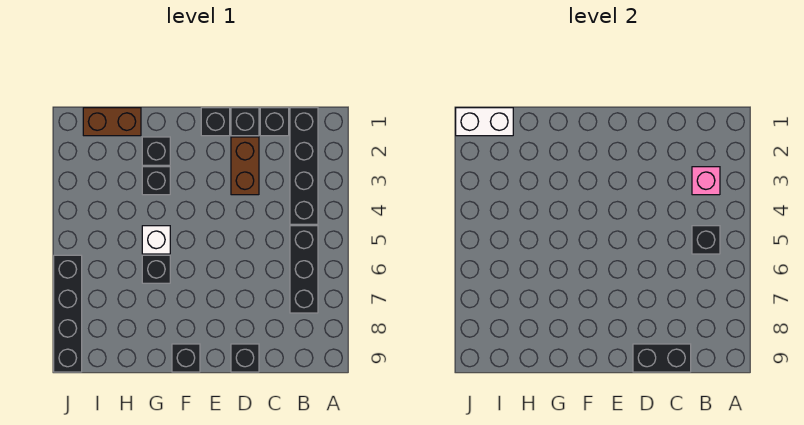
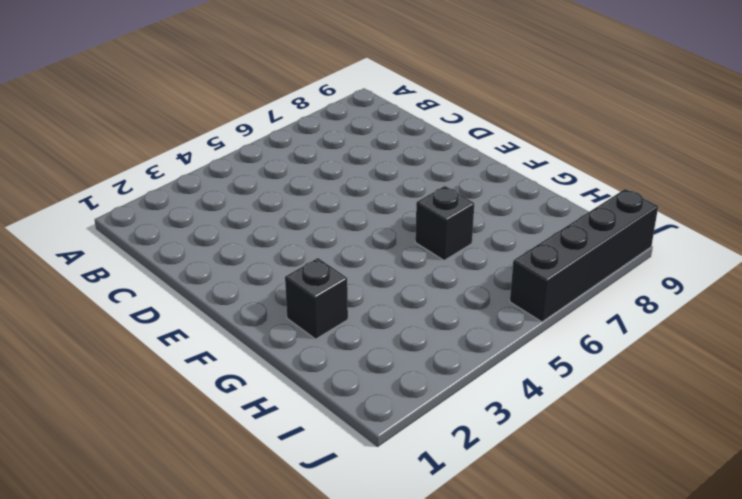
none -> black brick B1:B4 level 1
none -> black brick B5:B7 level 1
none -> black brick C1 level 1

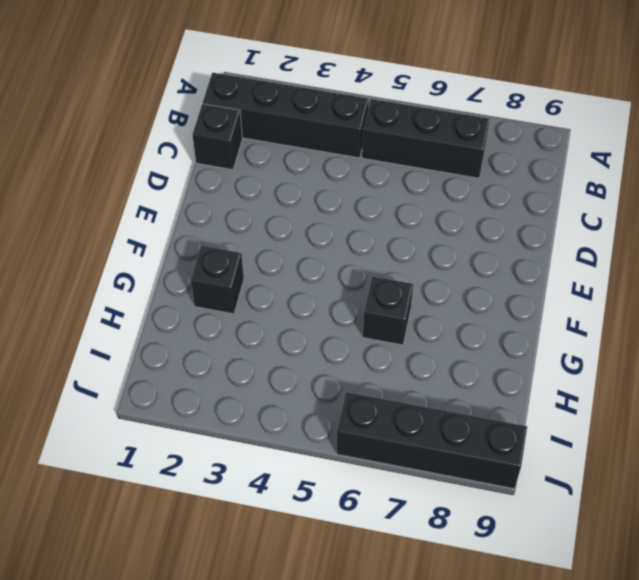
none -> black brick D1 level 1
none -> brown brick D2:D3 level 1
none -> black brick D9 level 1

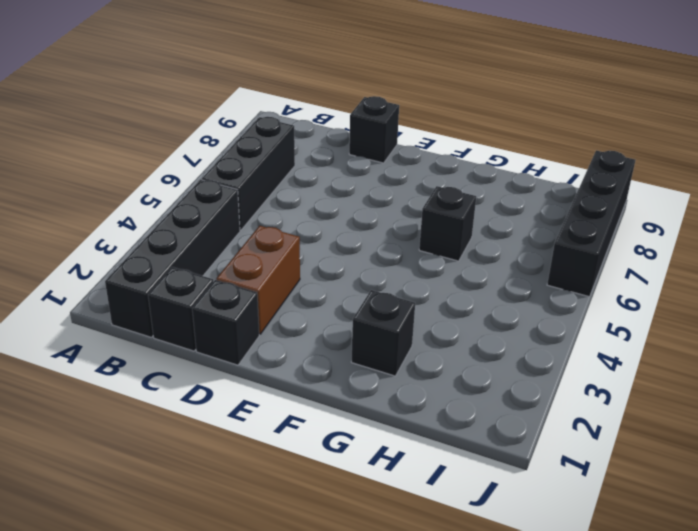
none -> black brick E1 level 1
none -> black brick F9 level 1
none -> black brick G3 level 1

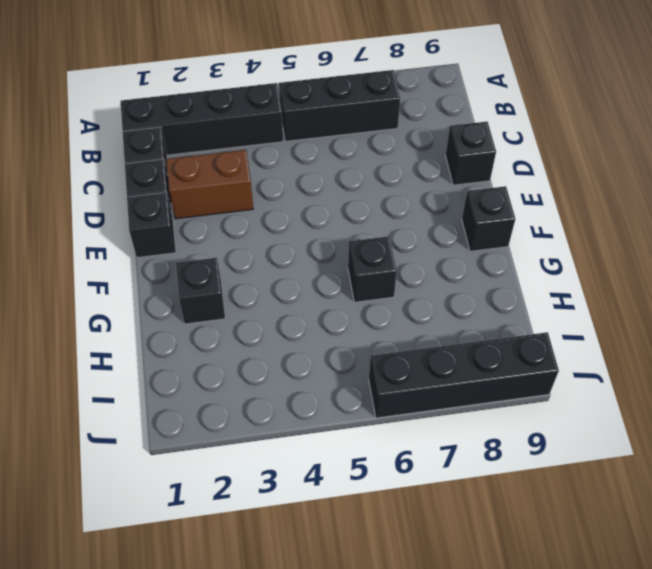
none -> black brick G3 level 1
none -> white brick G5 level 1
none -> brown brick H1:I1 level 1

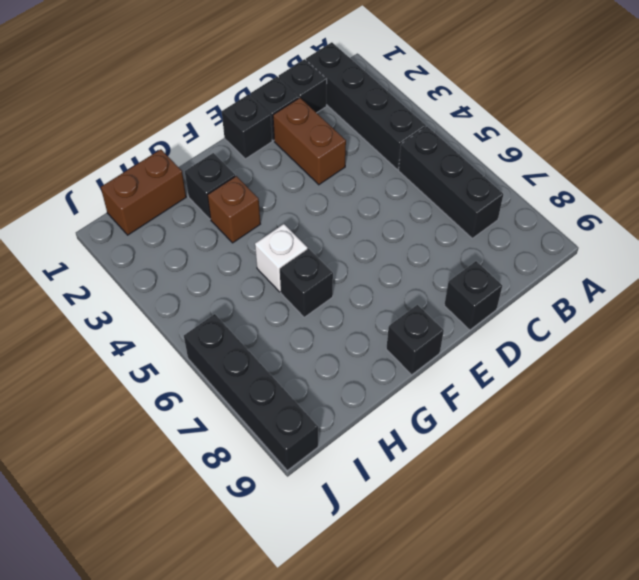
brown brick G3 level 1 -> black brick G3 level 1
none -> pink brick B3 level 2
none -> black brick B5 level 2
none -> black brick C9:D9 level 2

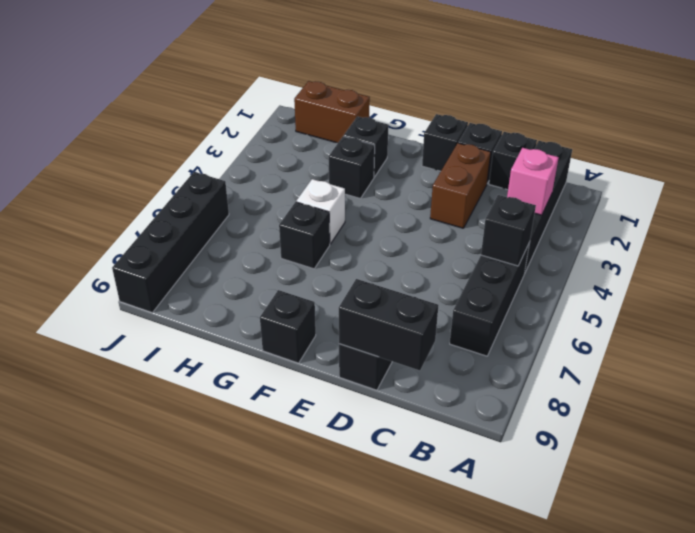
none -> white brick I1:J1 level 2

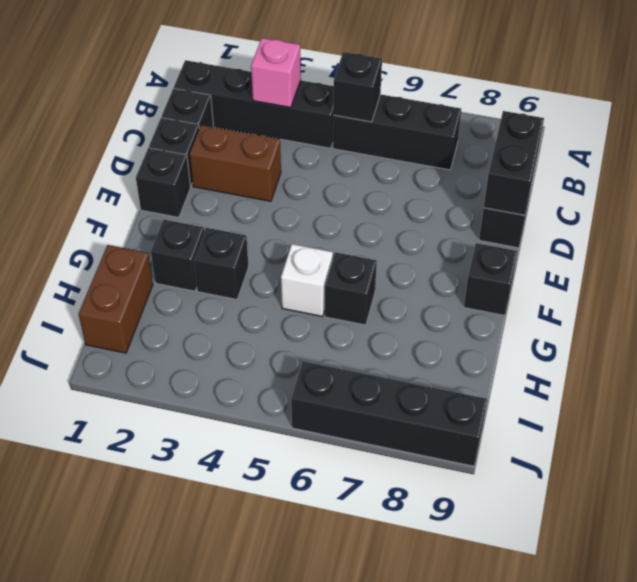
none -> white brick I1:J1 level 2

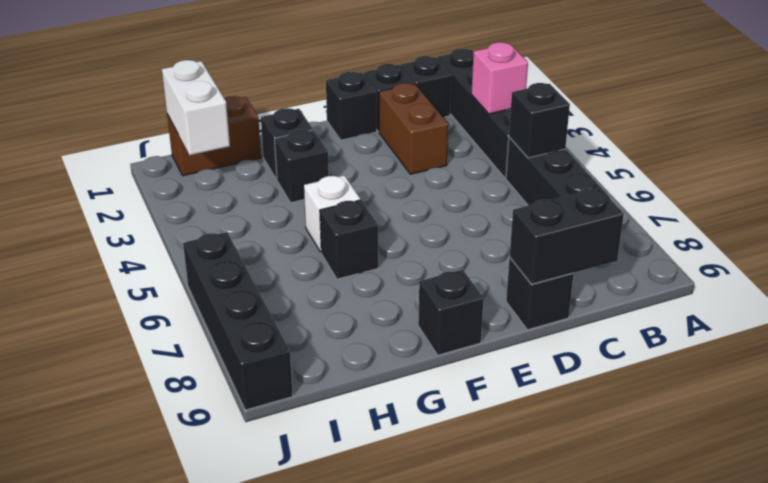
white brick I1:I2 level 2 -> white brick I1:J1 level 2

